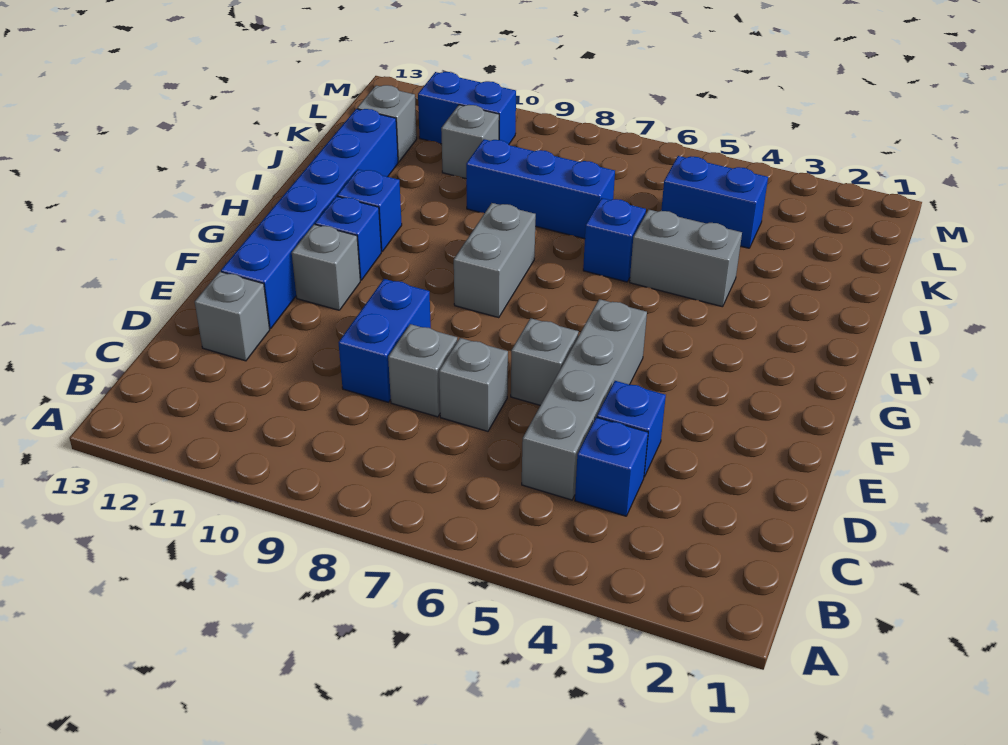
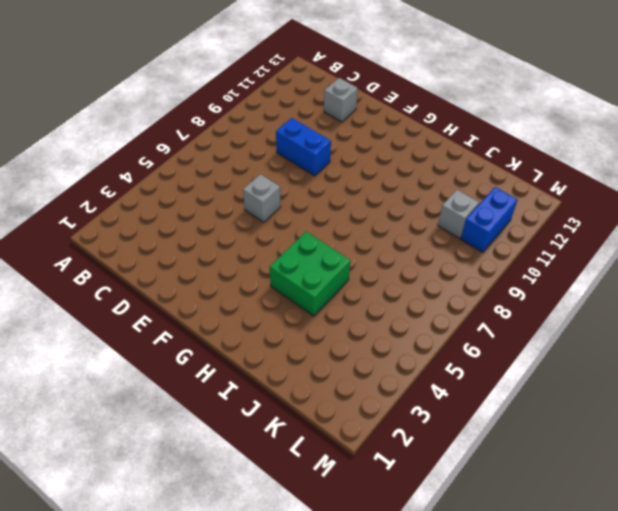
green brick H4:I5 level 1 -> grey brick I4:I5 level 1
none -> blue brick C4 level 1
none -> grey brick C5:F5 level 1
none -> blue brick D4 level 1

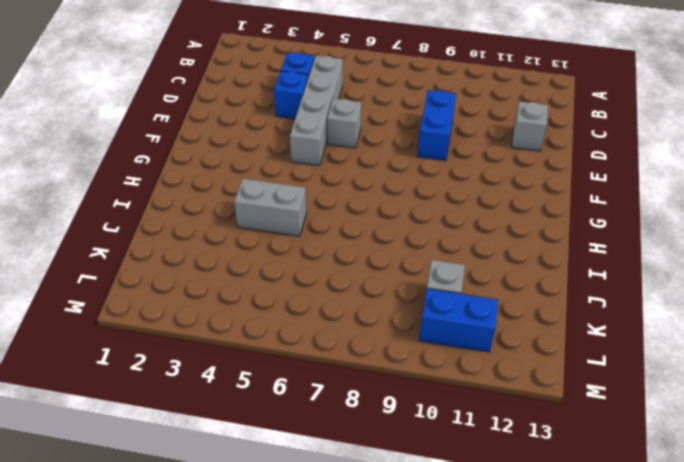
none -> grey brick D7 level 1
none -> grey brick D8 level 1
none -> blue brick E12:J12 level 1

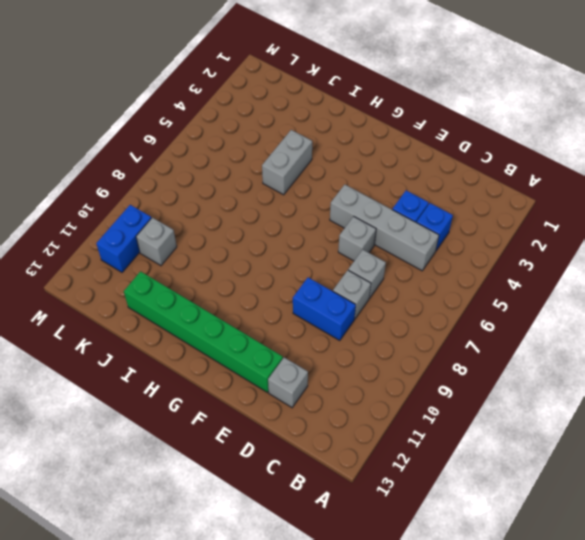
green brick E12:J12 level 1 -> blue brick E12:J12 level 1
none -> grey brick F11 level 1
none -> grey brick G8:H8 level 1
none -> blue brick G11 level 1

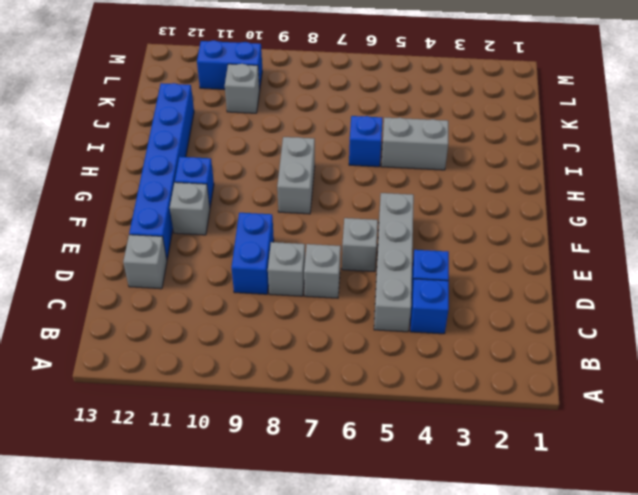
none -> blue brick H11 level 1
none -> blue brick J7:J9 level 1
none -> blue brick K4:K5 level 1

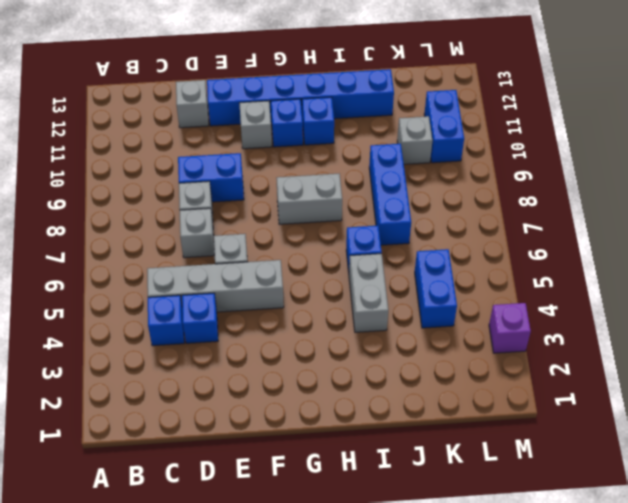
purple brick M3 level 1 -> none
none -> grey brick K12 level 1

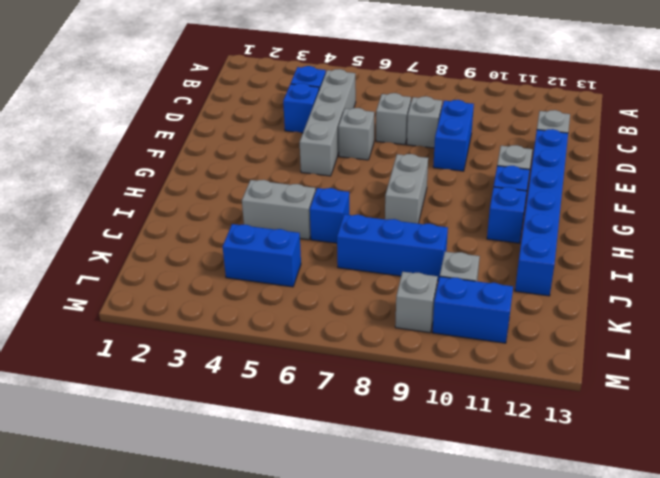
grey brick L9 level 1 -> grey brick K12 level 1

